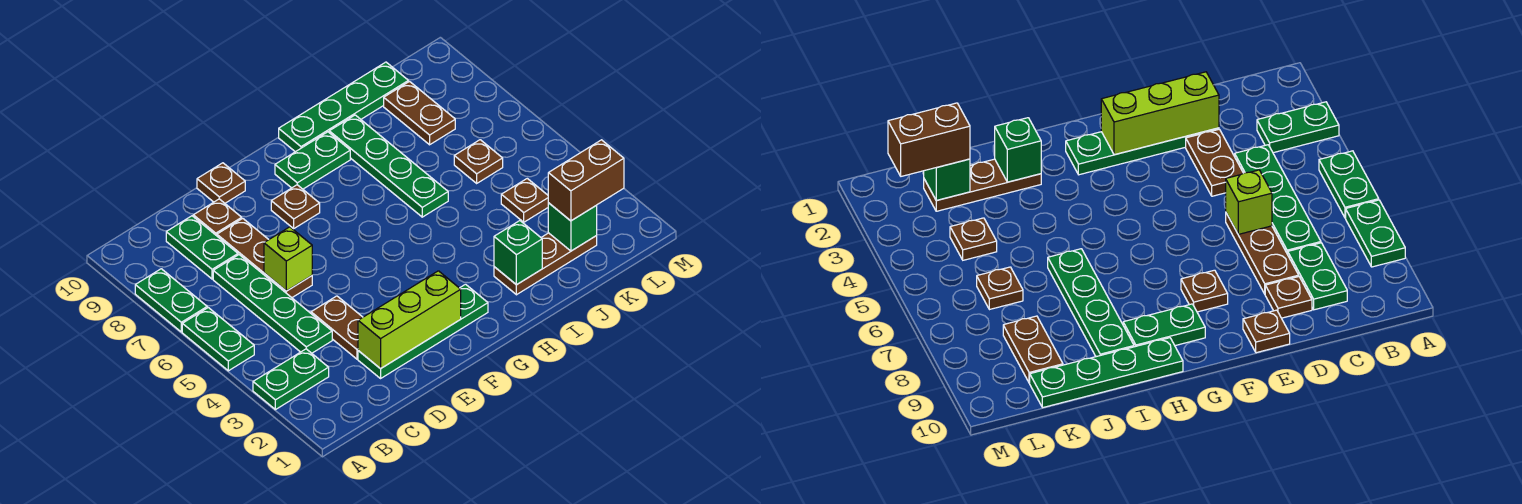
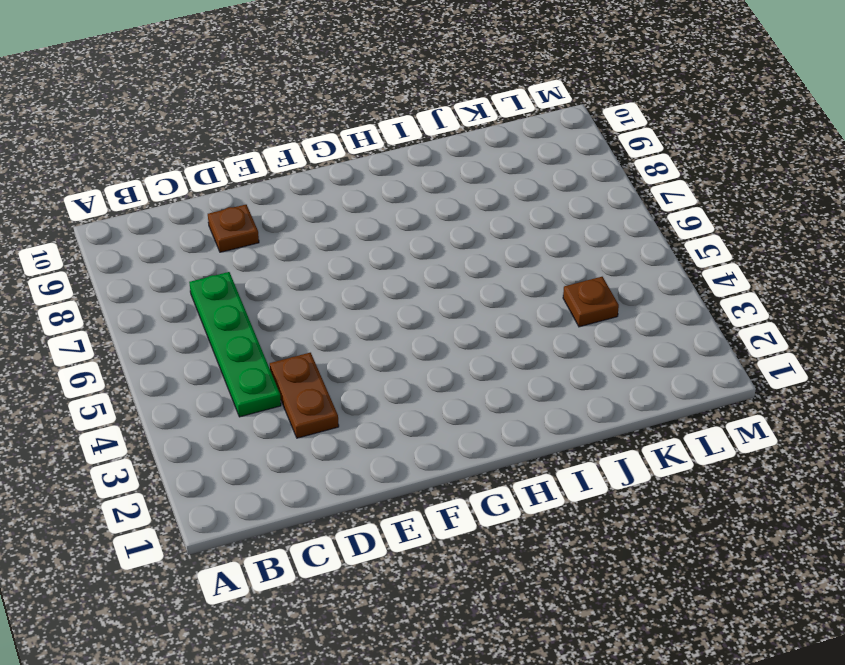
none -> green plate A3:B3 level 1
none -> green plate A5:A6 level 1
none -> green plate A7:A8 level 1

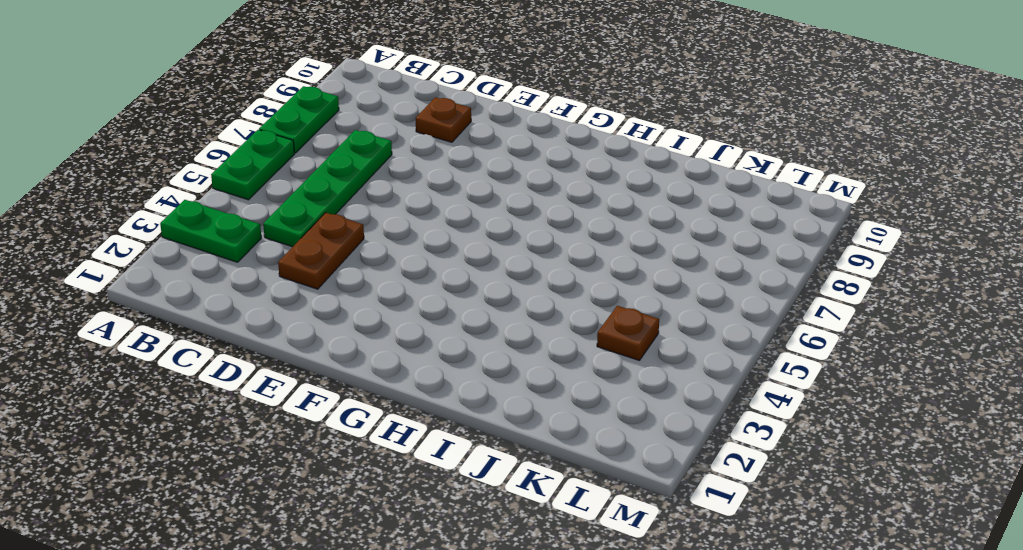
none -> green plate C8:C9 level 1
none -> green plate D2:G2 level 1
none -> brown plate D6:D8 level 1

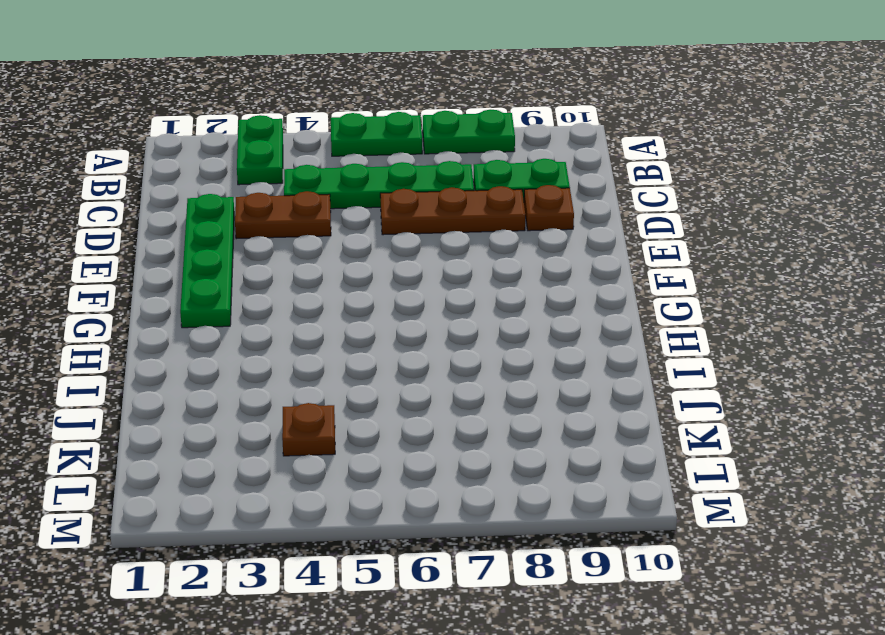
none -> brown plate E10 level 1
none -> brown plate F8 level 1
none -> green plate G9:H9 level 1

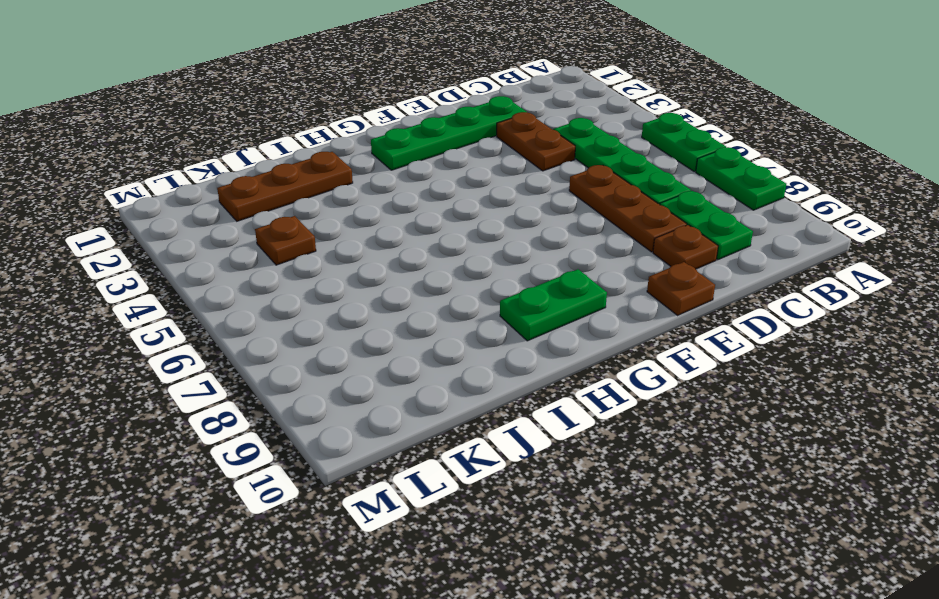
none -> green plate A3:B3 level 1
none -> brown plate F8 level 1
none -> green plate H10:K10 level 1

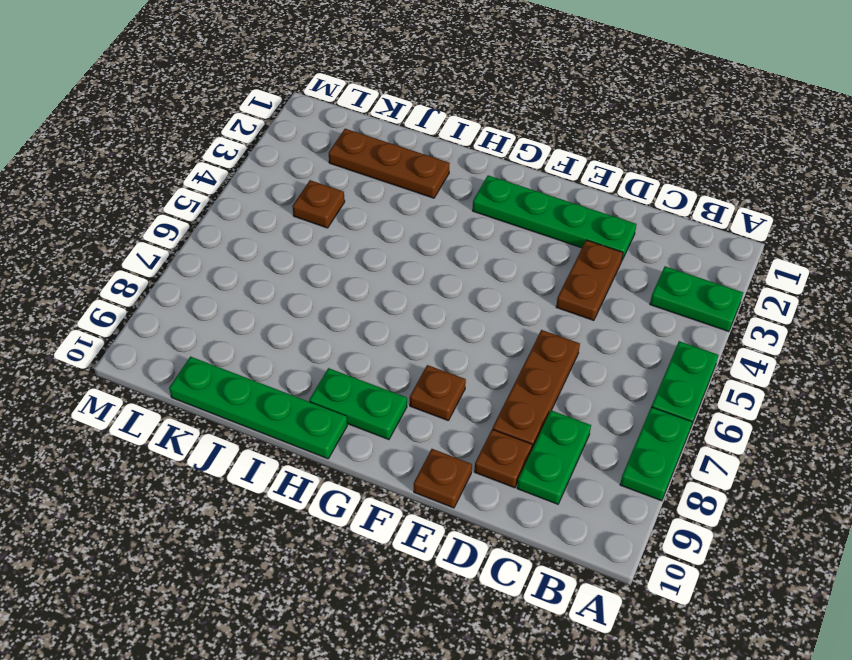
none -> green plate C4:C7 level 1
none -> green plate I6:I9 level 1
none -> brown plate K6 level 1

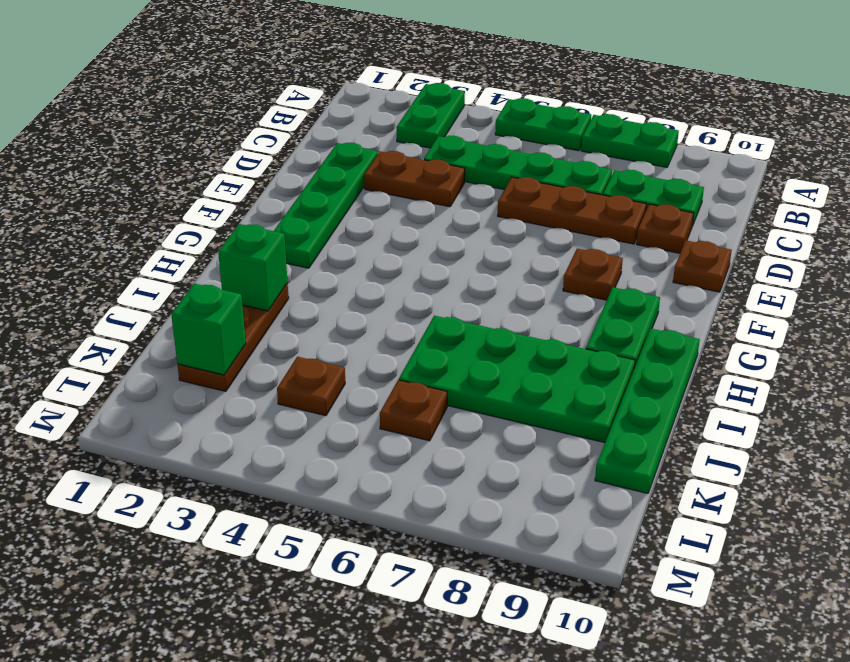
green plate I6:J9 level 1 -> green plate I6:I9 level 1
none -> brown plate K8:K9 level 1
none -> lime brick D2:F2 level 2
none -> lime brick D6 level 2

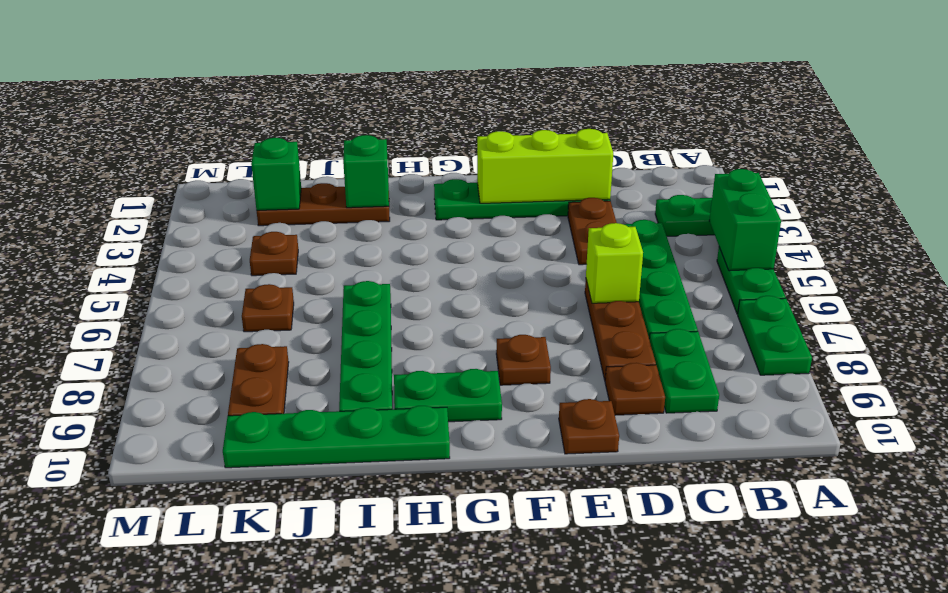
green brick A4:A5 level 2 -> none
none -> brown brick K2:L2 level 3

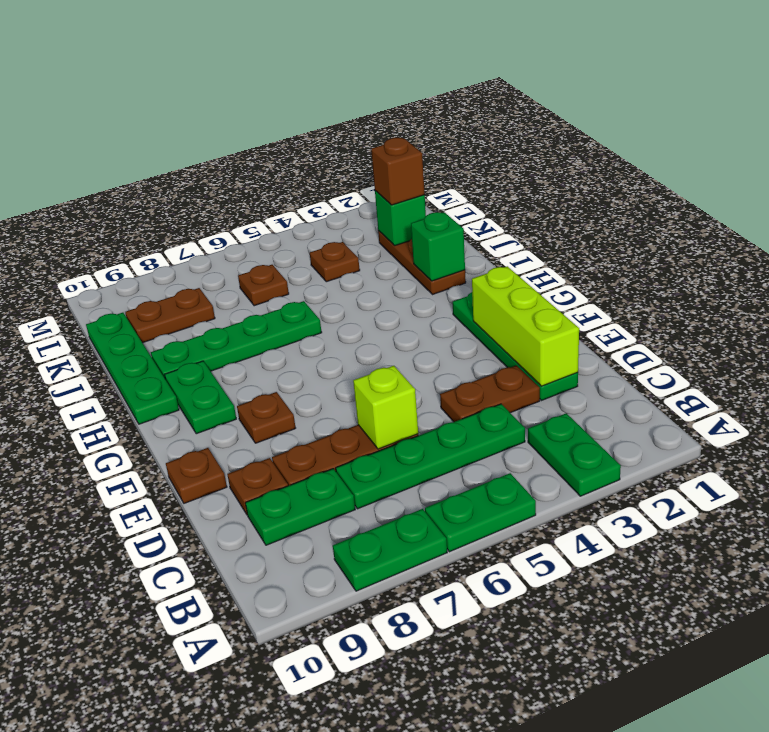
brown brick K2 level 3 -> brown brick K2:L2 level 3

